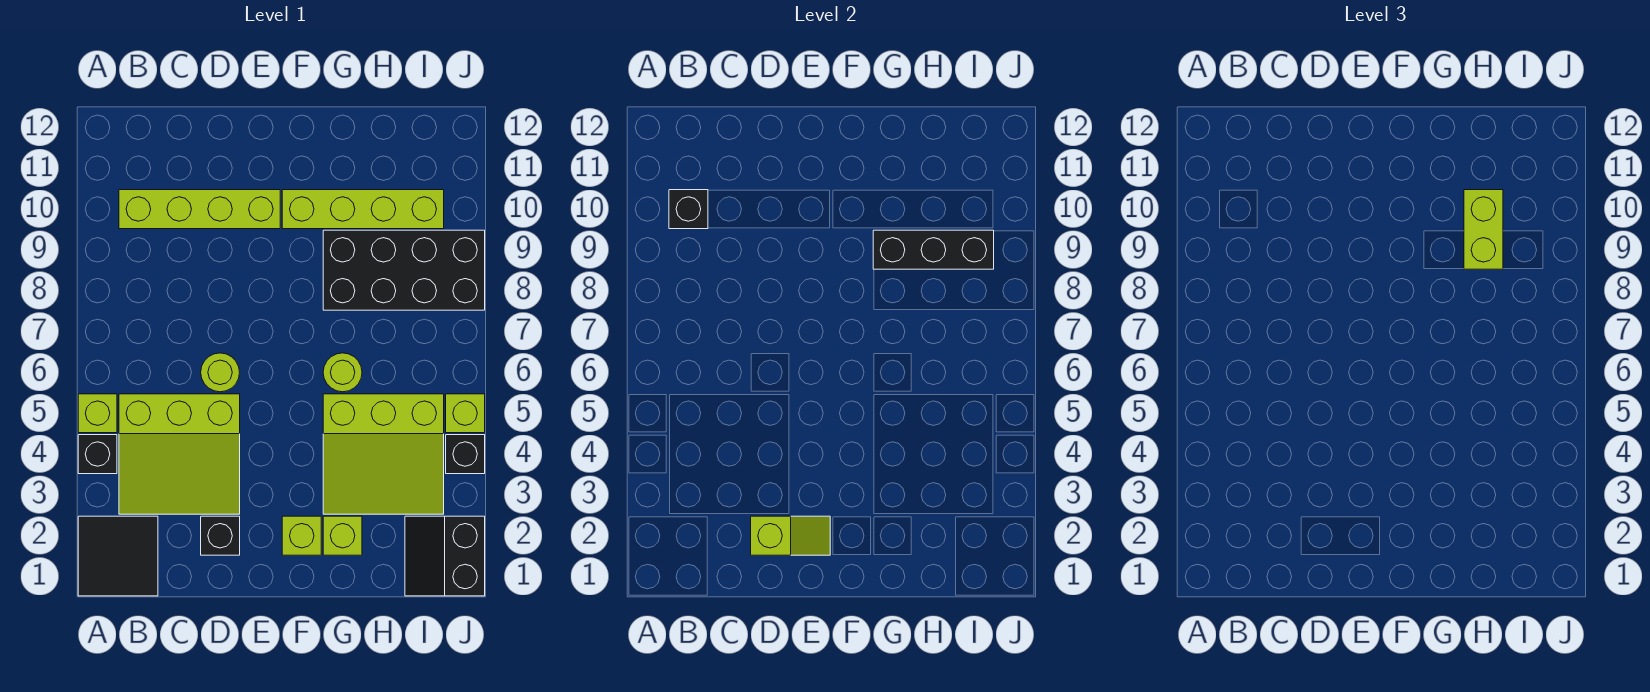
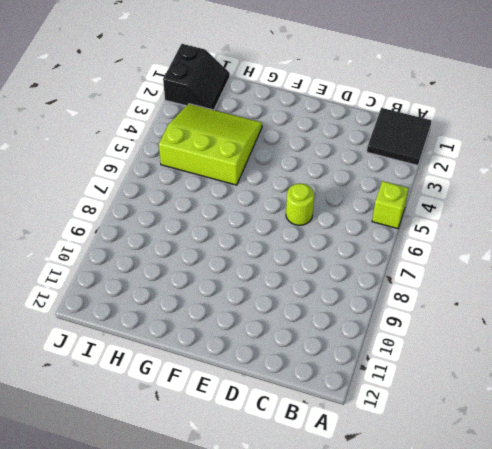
none -> black brick A4 level 1
none -> lime slope B3:D5 level 1 top 5
none -> lime brick B10:E10 level 1

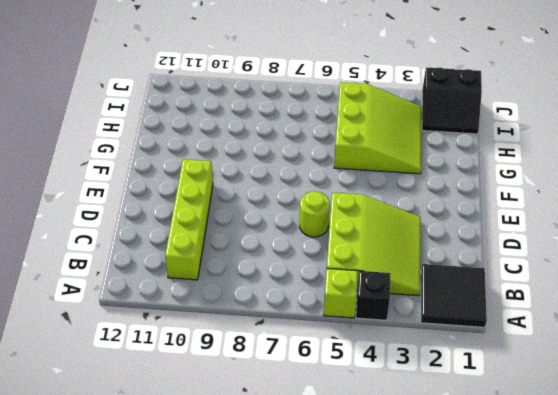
none -> black brick D2 level 1
none -> lime brick F2 level 1
none -> lime brick F10:I10 level 1

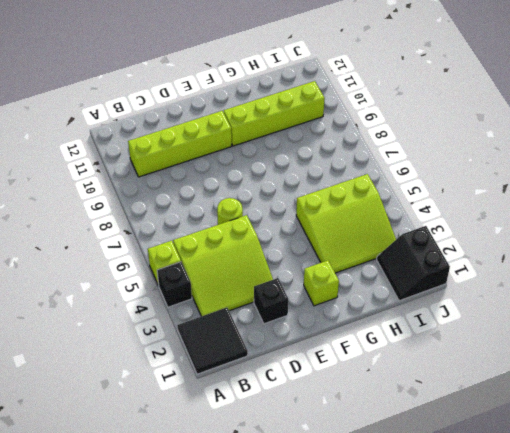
none -> lime brick G2 level 1
none -> lime round brick G6 level 1
none -> black brick G8:J9 level 1

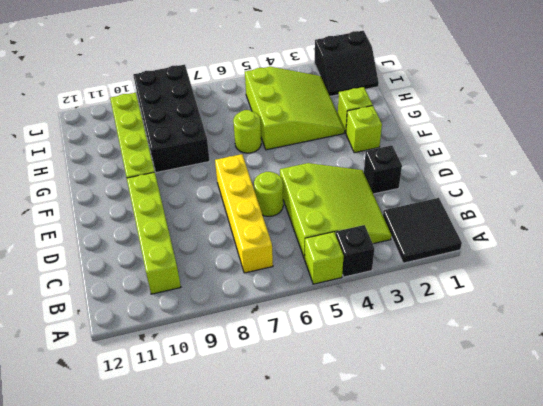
yellow brick B7:E7 level 1 -> none
none -> black brick J4 level 1
none -> lime brick J5 level 1
none -> black brick B10 level 2

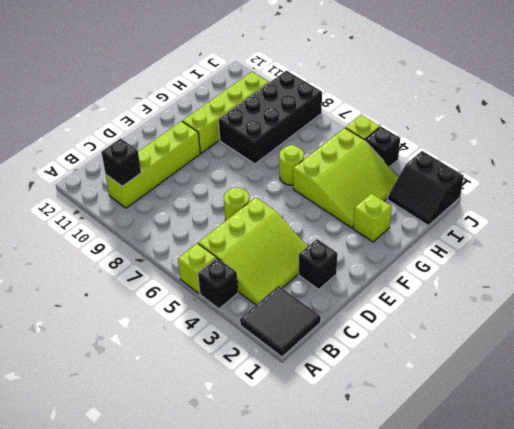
none -> lime brick F2 level 1
none -> lime slope D2:E2 level 2 top D
none -> black brick G9:I9 level 2

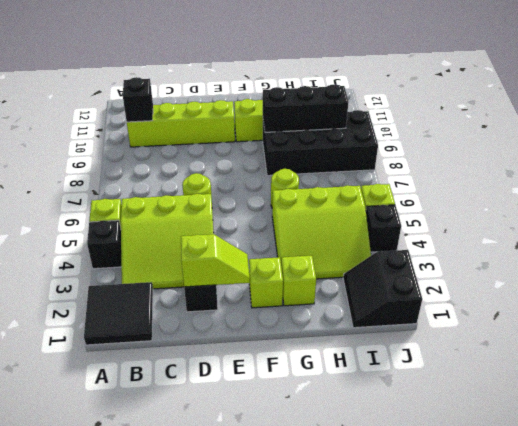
none -> lime brick H9:H10 level 3

